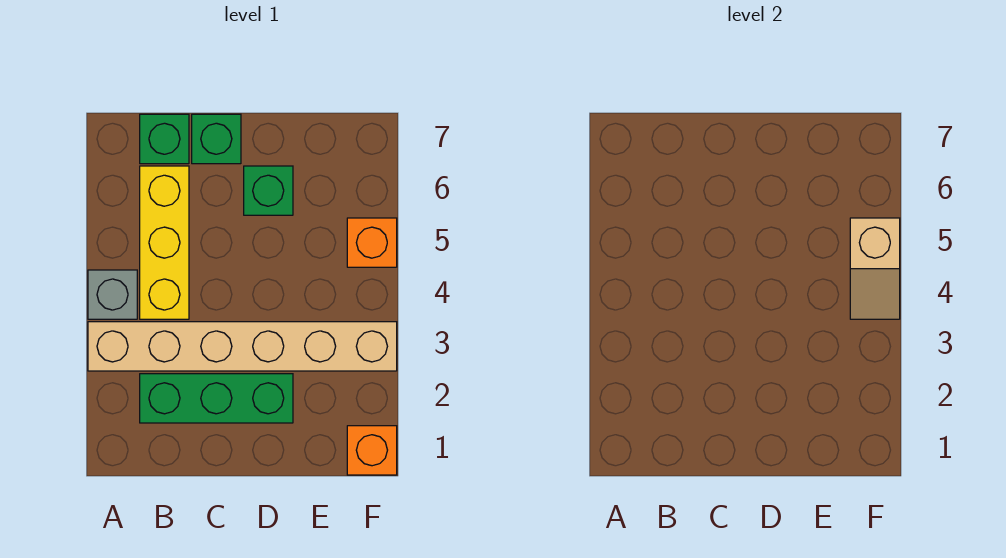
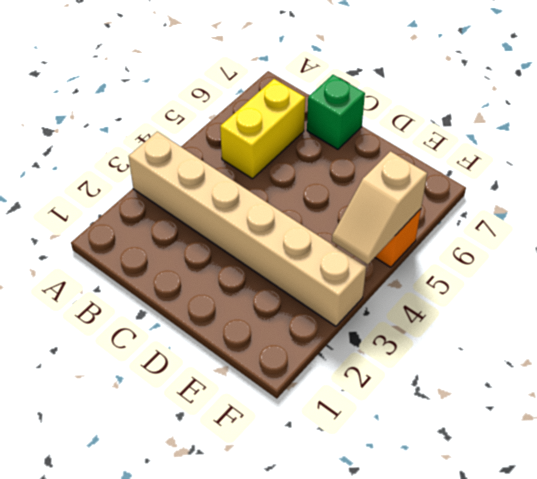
yellow brick B5:B6 level 1 -> yellow brick B4:B6 level 1
none -> grey brick A4 level 1
none -> green brick B2:D2 level 1

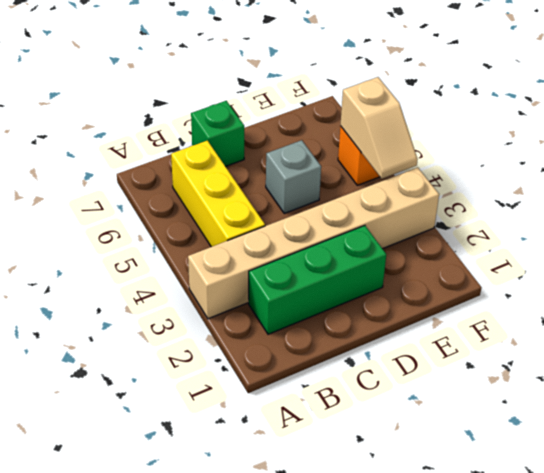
grey brick D5 level 1 -> grey brick A4 level 1
none -> green brick B7 level 1
none -> green brick D6 level 1

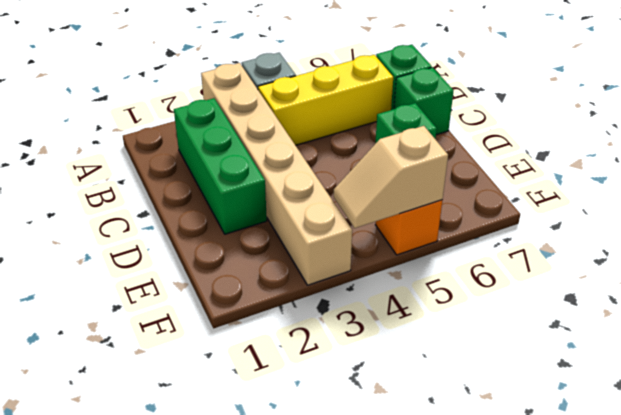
none -> orange brick F1 level 1

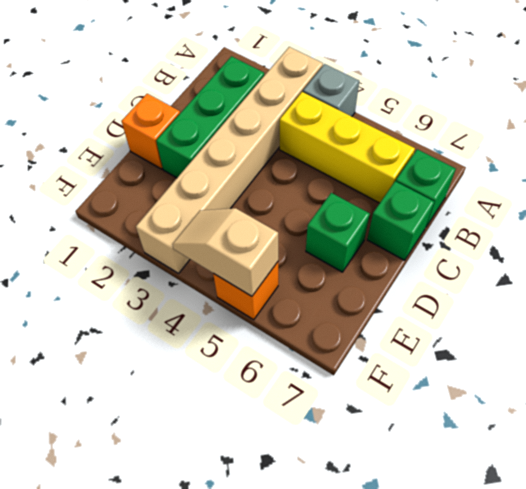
orange brick D1 level 1 -> orange brick F1 level 1

